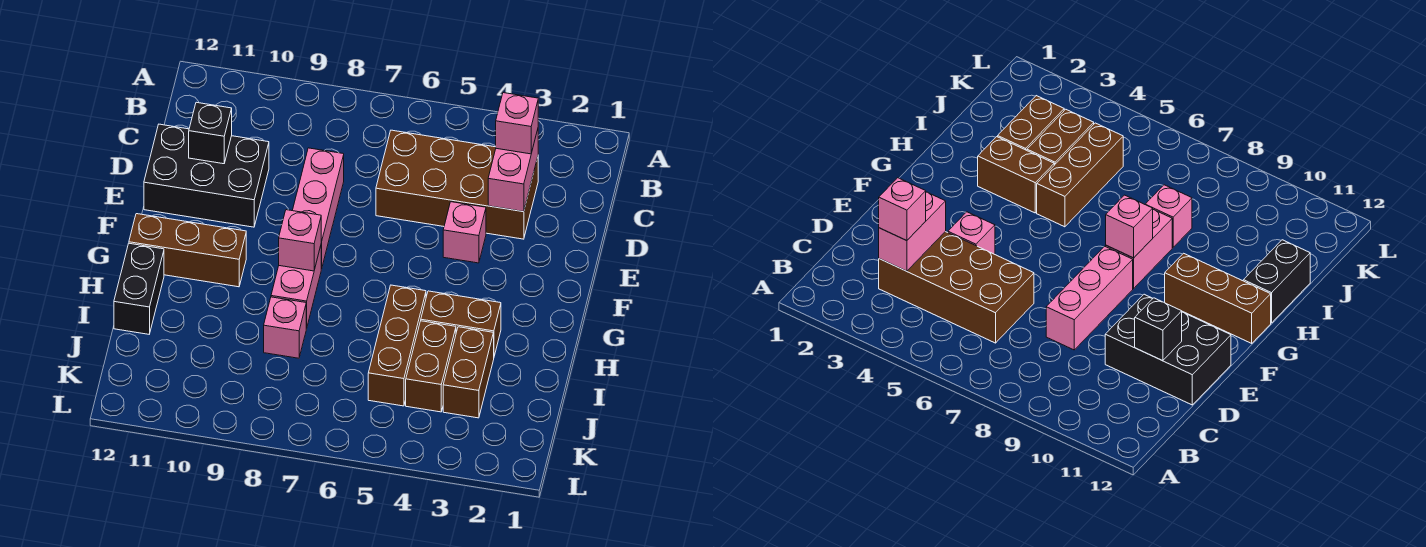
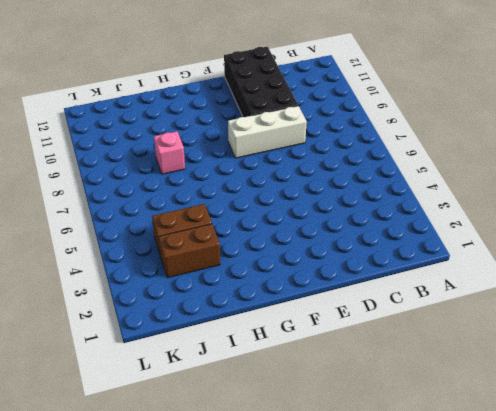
white brick D8:F8 level 1 -> pink brick D8:F8 level 1
black brick D9:E12 level 1 -> black brick D10:E12 level 1
none -> brown brick C3:D6 level 1
none -> pink brick E4 level 1
none -> pink brick G8:H8 level 1

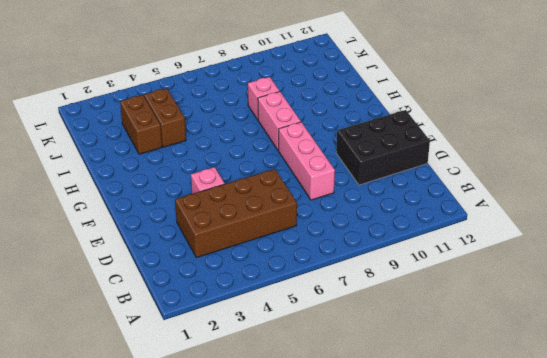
none -> brown brick G10:G12 level 1
none -> brown brick H3:H4 level 1
none -> brown brick H5:J5 level 1

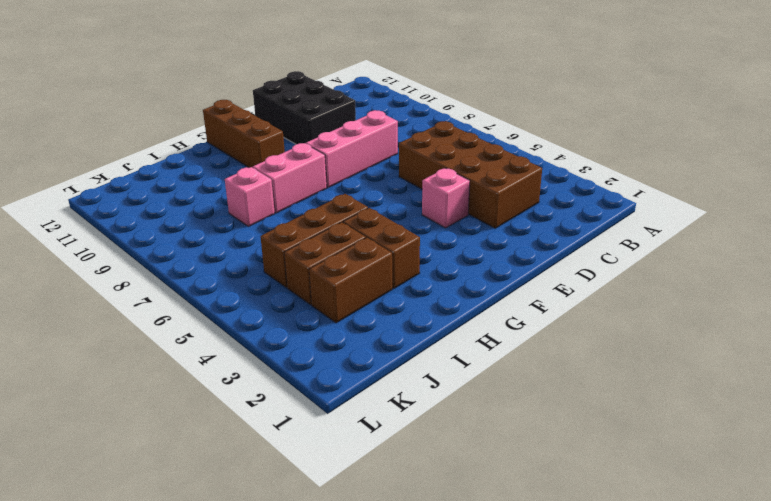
none -> black brick H12:I12 level 1
none -> pink brick C3:D3 level 2
none -> black brick D11 level 2

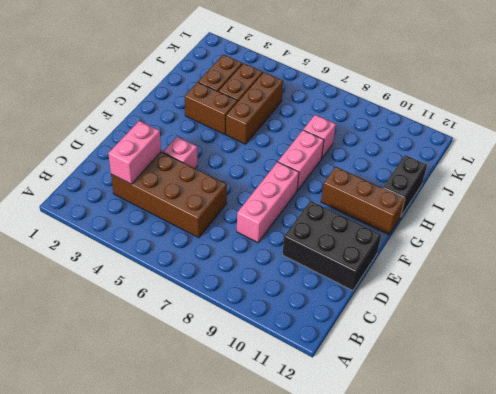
none -> black brick D11 level 2
none -> pink brick G8 level 2
none -> pink brick C3 level 3

